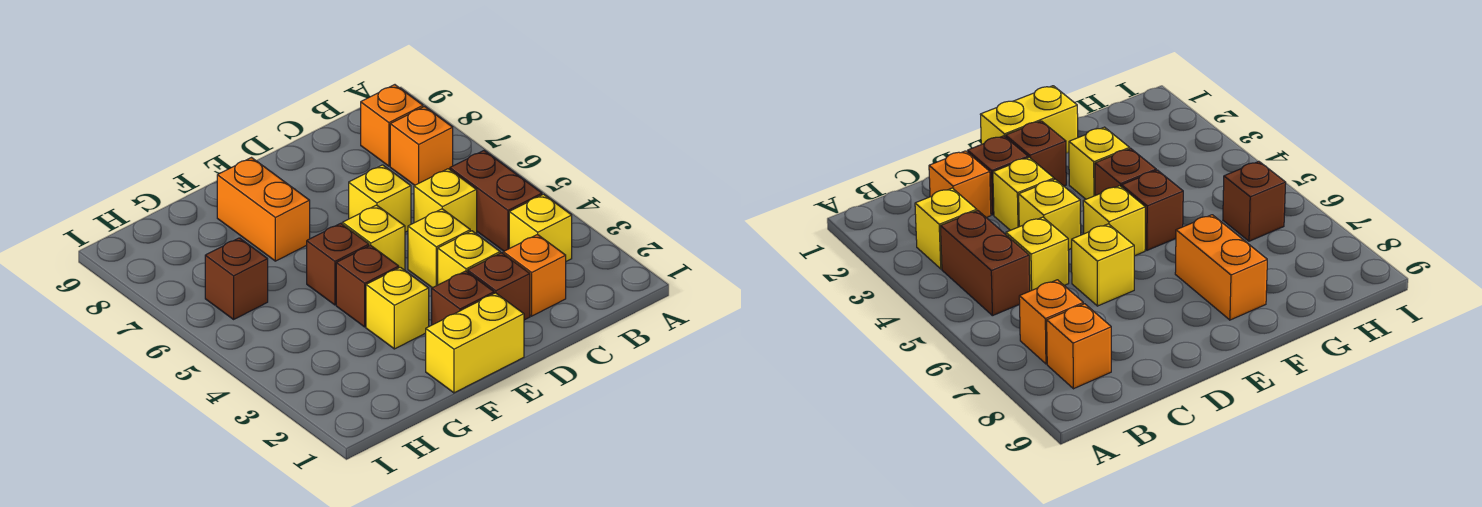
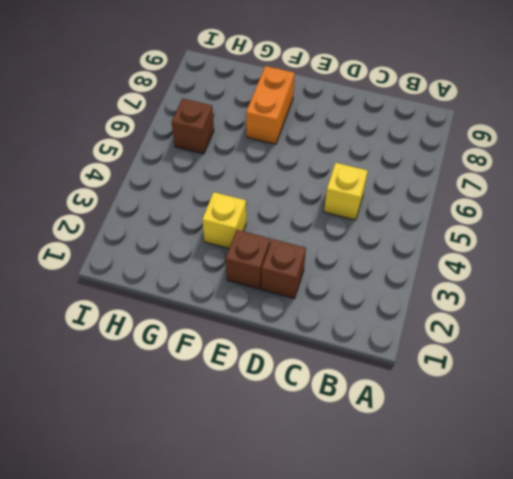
none -> yellow brick B3 level 1
none -> brown brick B4:B5 level 1
none -> orange brick B7 level 1

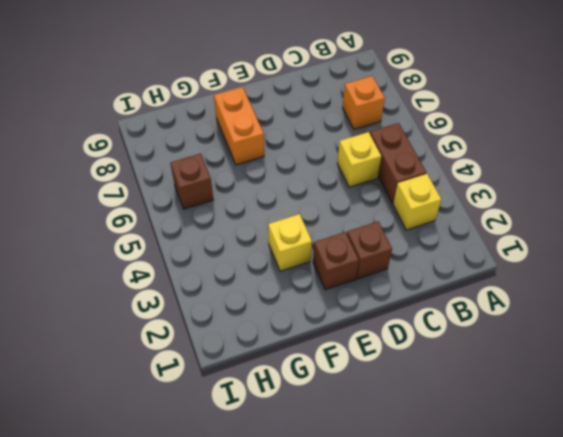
none -> orange brick B8 level 1
none -> orange brick C2 level 1
none -> yellow brick D3 level 1

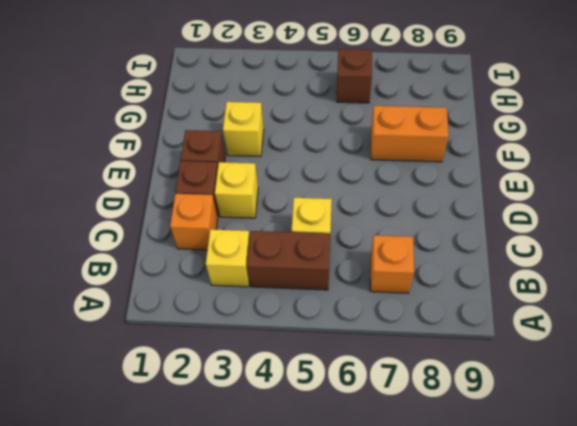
none -> orange brick B8 level 1
none -> yellow brick D4 level 1
none -> yellow brick D6 level 1

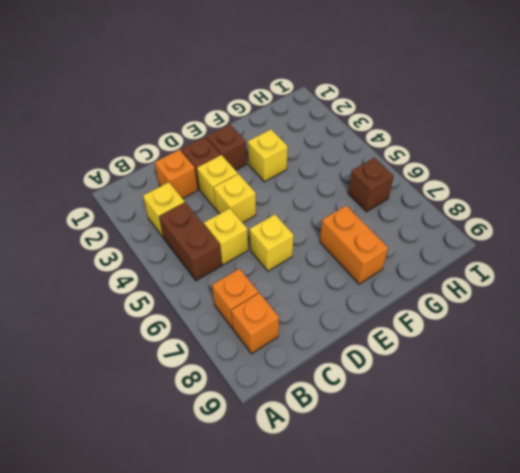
none -> yellow brick E1:F1 level 1
none -> yellow brick E5 level 1
none -> brown brick F4 level 1

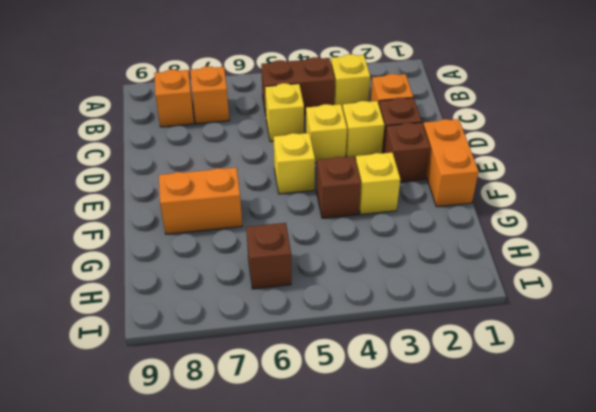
orange brick E1:F1 level 1 -> yellow brick E1:F1 level 1
none -> yellow brick D6 level 1
none -> brown brick F5 level 1

